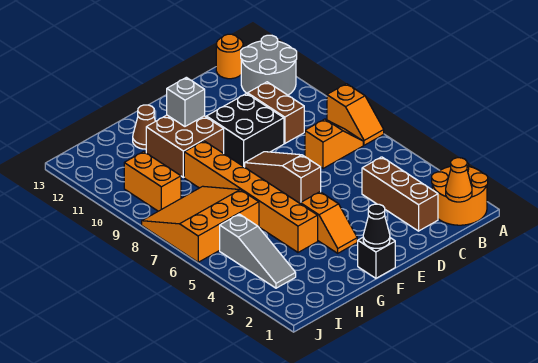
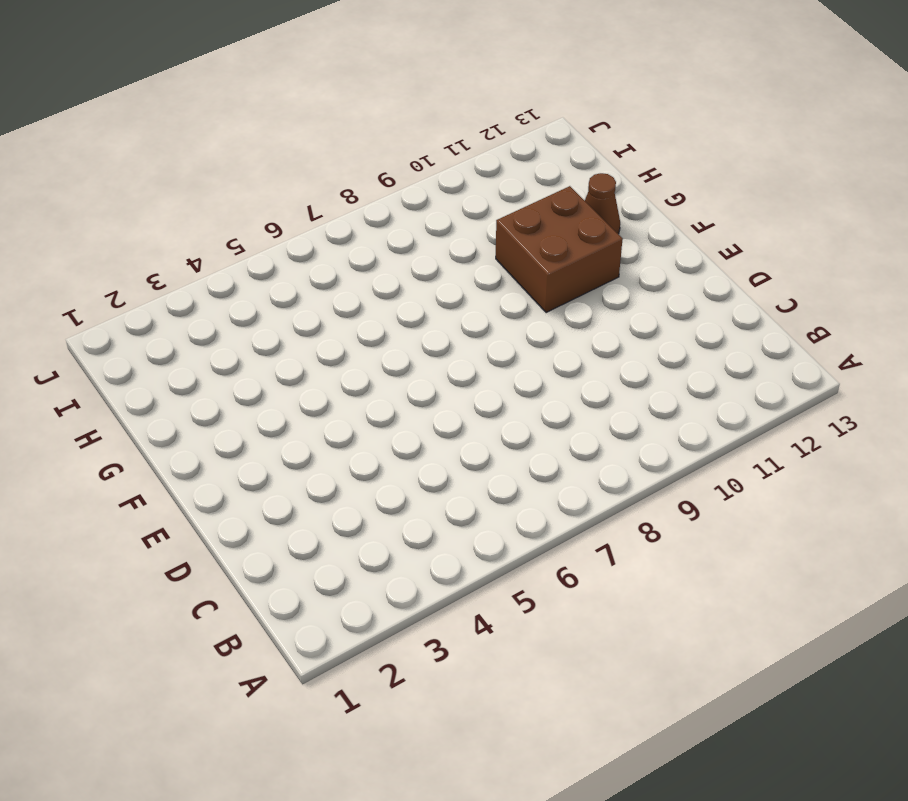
none -> orange round brick A1:B2 level 1
none -> orange slope A7:A8 level 1 top 8
none -> grey round brick A11:B12 level 1

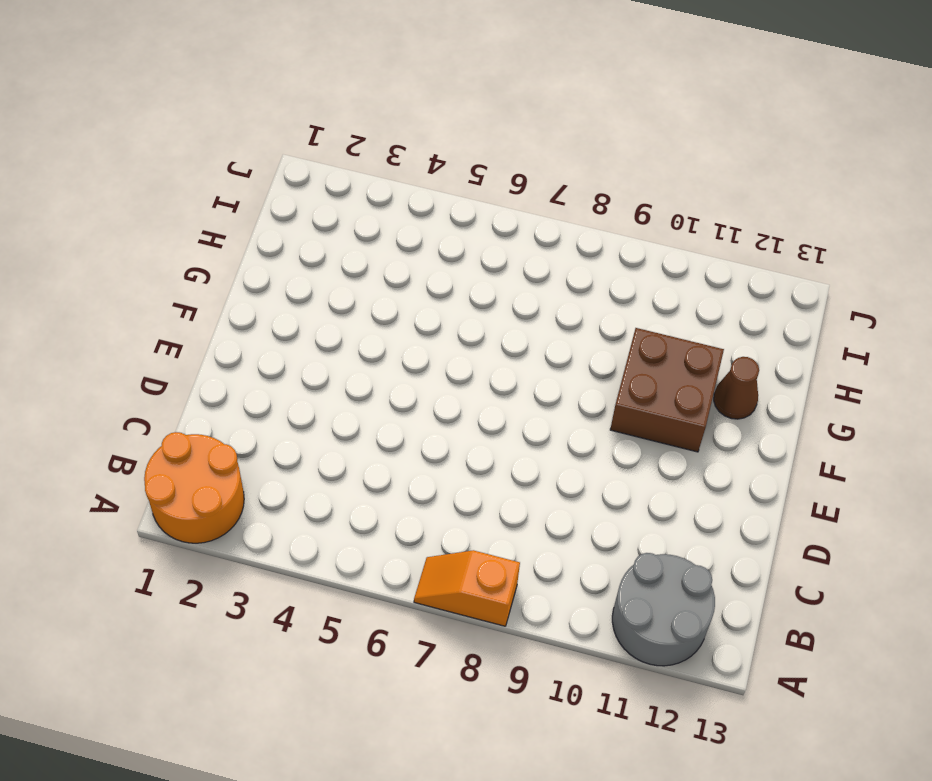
none -> orange slope B7:C7 level 1 top C
none -> orange round brick B13 level 1
none -> brown brick C2:C4 level 1

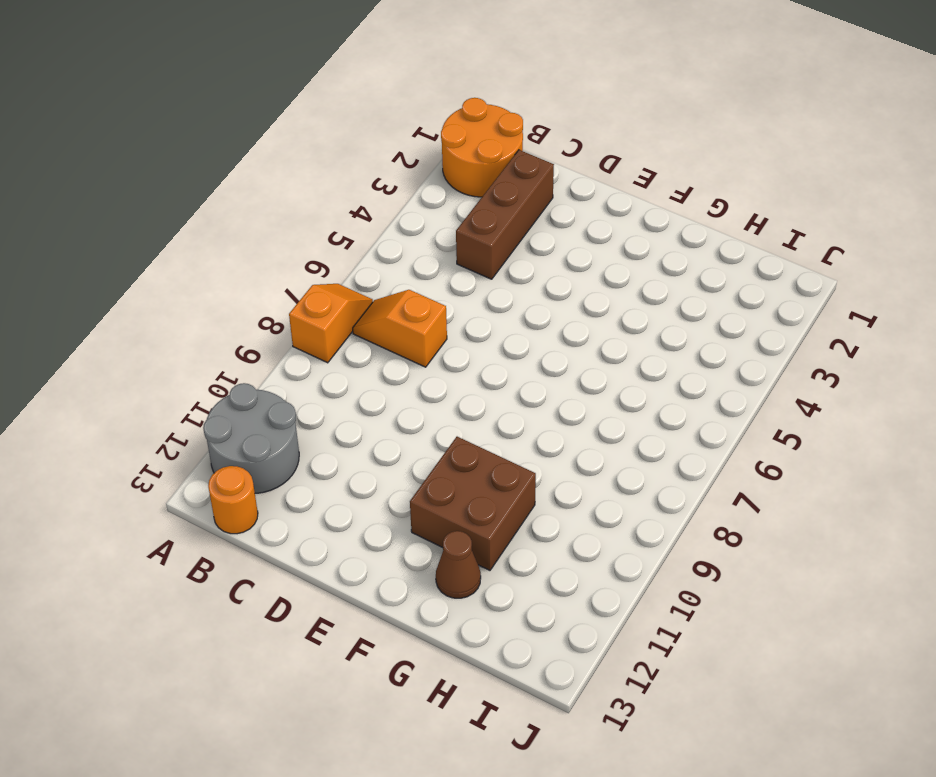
none -> brown brick C9:C10 level 1
none -> black brick D9:E10 level 1
none -> brown slope E6:E8 level 1 top 6

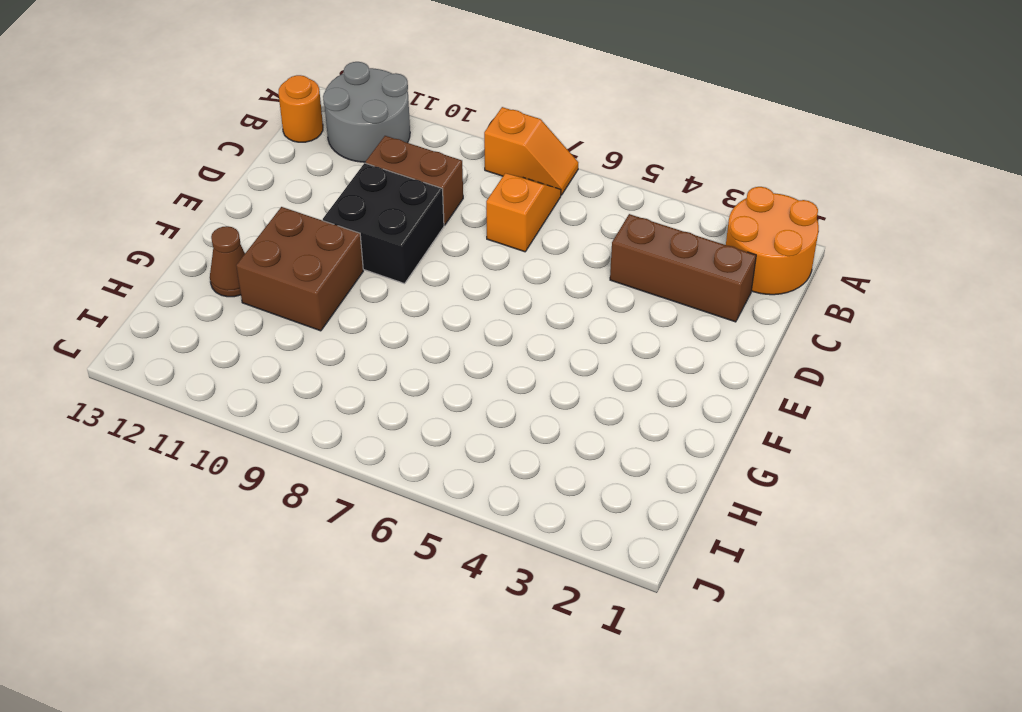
none -> brown slope E6:E8 level 1 top 6
none -> black brick F1 level 1
none -> orange slope F3:F4 level 1 top 4

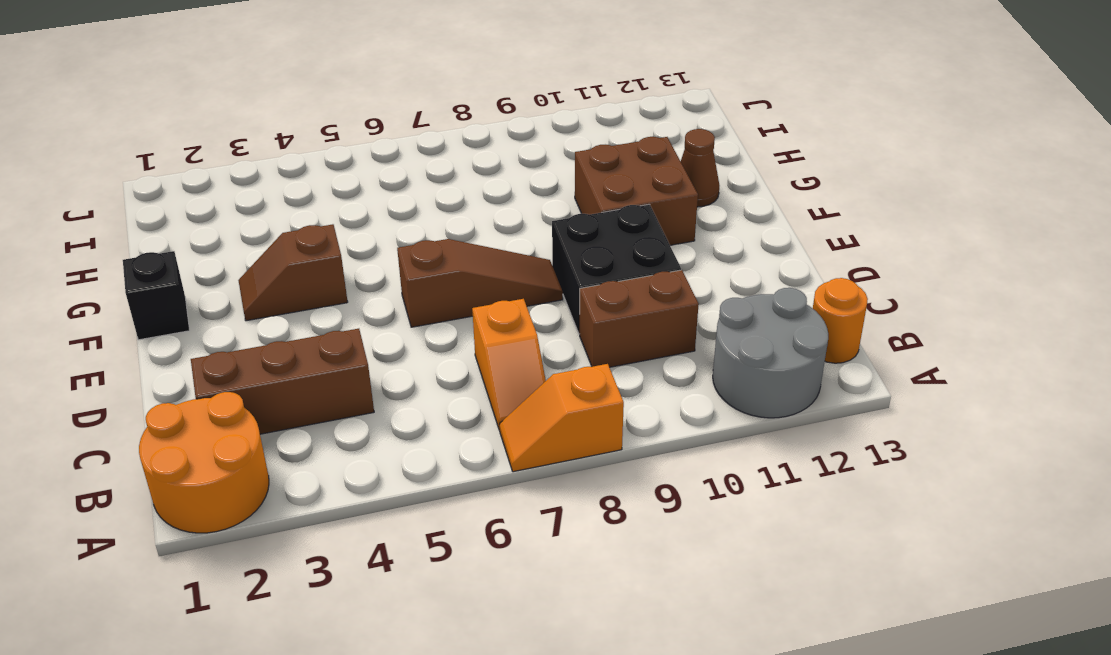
brown slope F3:F4 level 1 top 4 -> orange slope F3:F4 level 1 top 4
none -> orange brick G4:G9 level 1
none -> orange slope H6:J8 level 1 top 6
none -> grey slope I3:I5 level 1 top 5

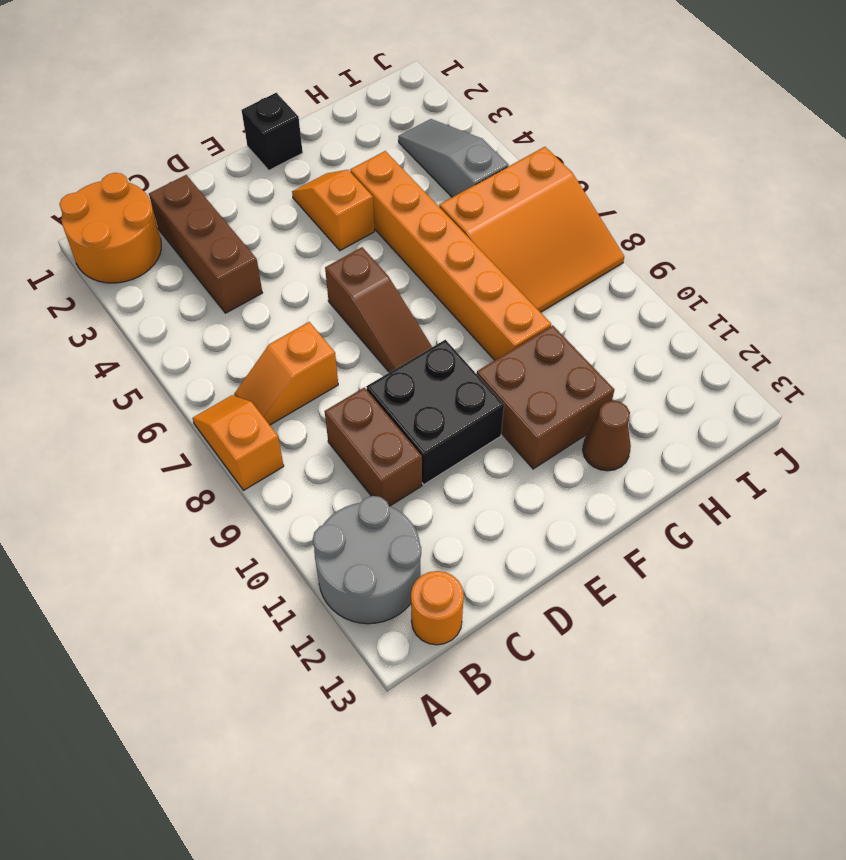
none -> orange brick I9:I10 level 1
none -> orange cone B1 level 2
none -> black cone F1 level 2

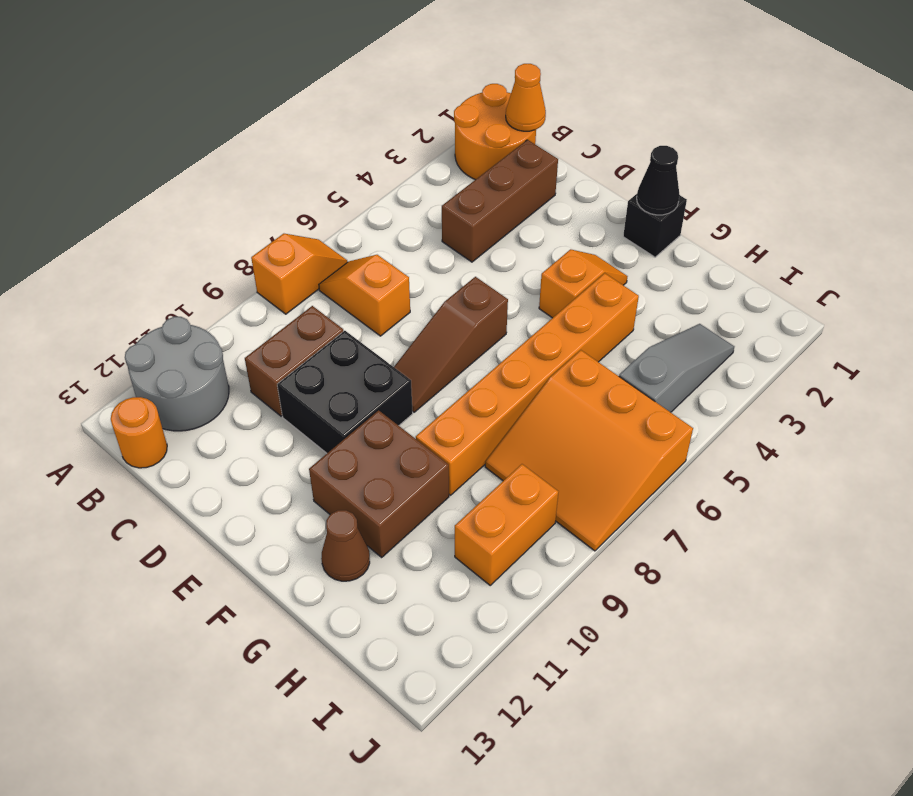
none -> grey brick F11 level 2

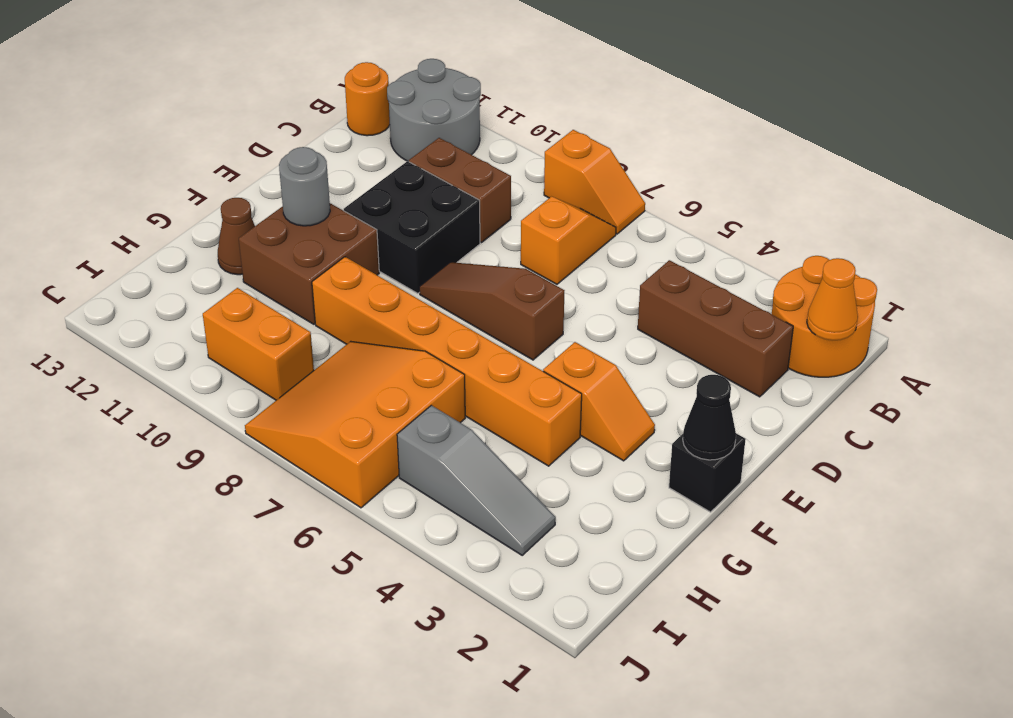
grey round brick F11 level 2 -> grey brick F11 level 2

